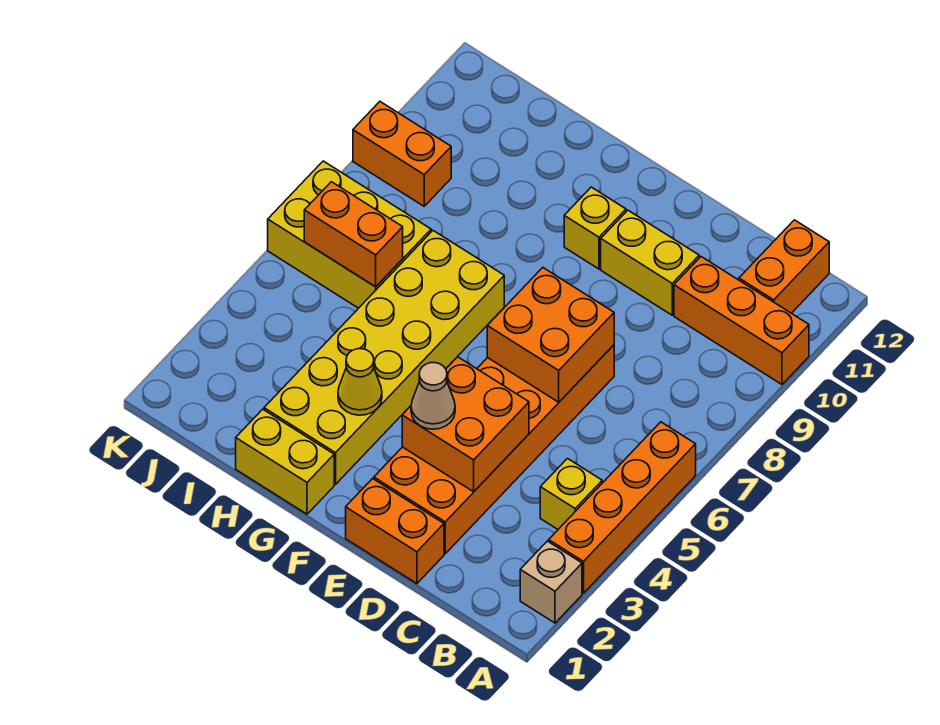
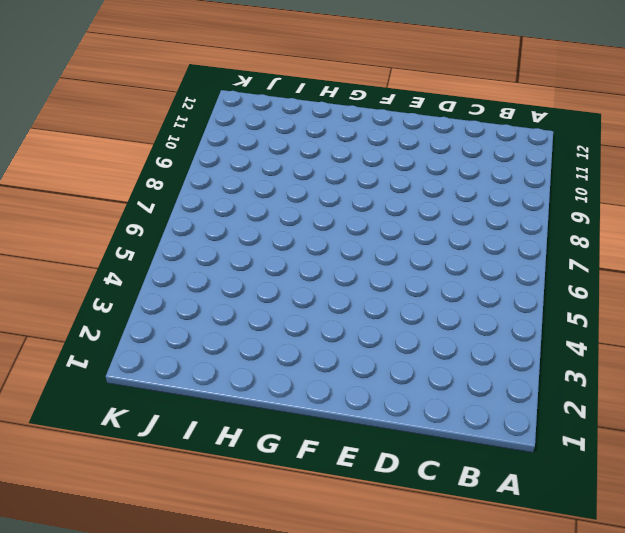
none -> tan brick A2 level 1
none -> orange brick A3:A6 level 1
none -> orange brick A10:C10 level 1

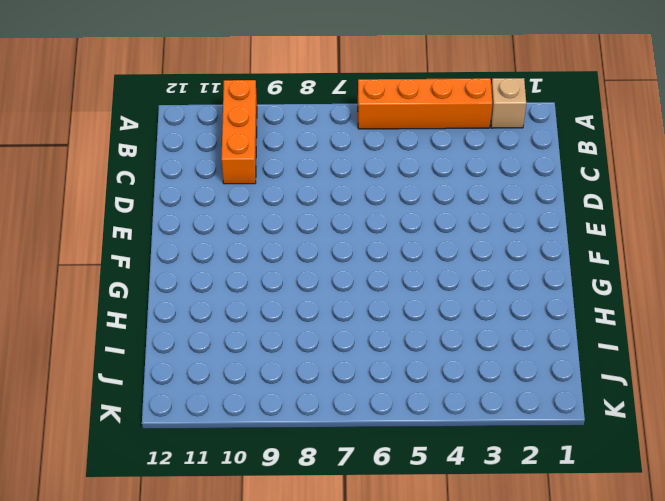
none -> yellow brick B4 level 1
none -> orange brick B11:B12 level 1
none -> orange brick D1:E1 level 1

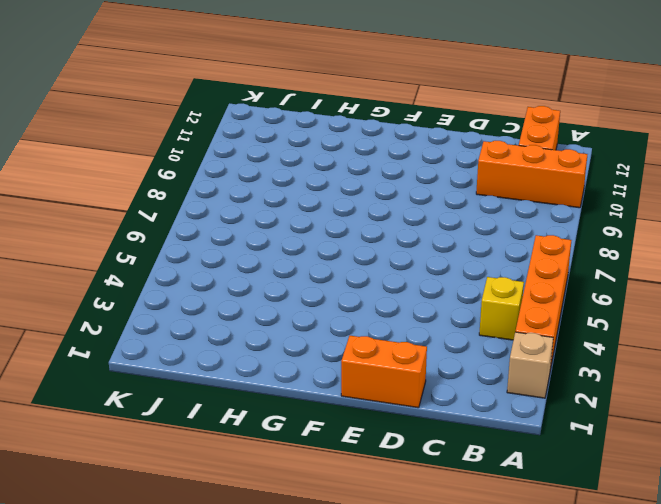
none -> orange brick D2:E7 level 1
none -> yellow brick D10:E10 level 1
none -> yellow brick F10 level 1

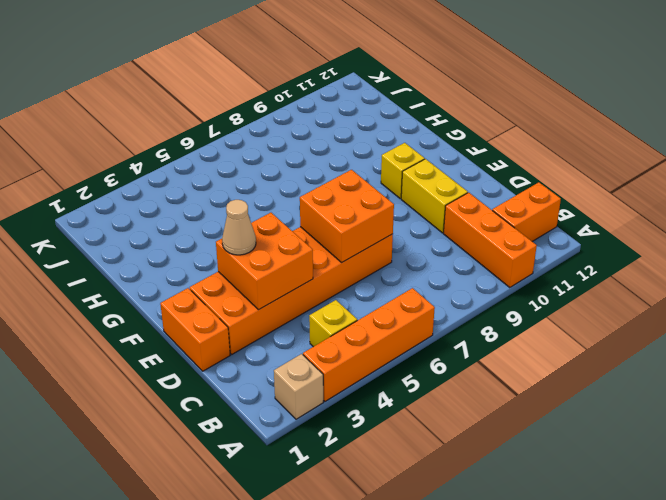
none -> yellow brick G1:H1 level 1
none -> yellow brick G2:H7 level 1
none -> yellow brick I6:K7 level 1

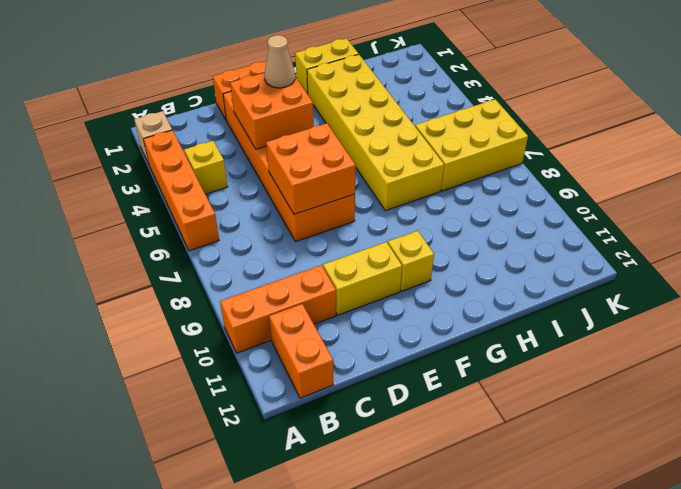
none -> orange brick J9:K9 level 1
none -> yellow cone G3 level 2
none -> orange brick I6:J6 level 2

